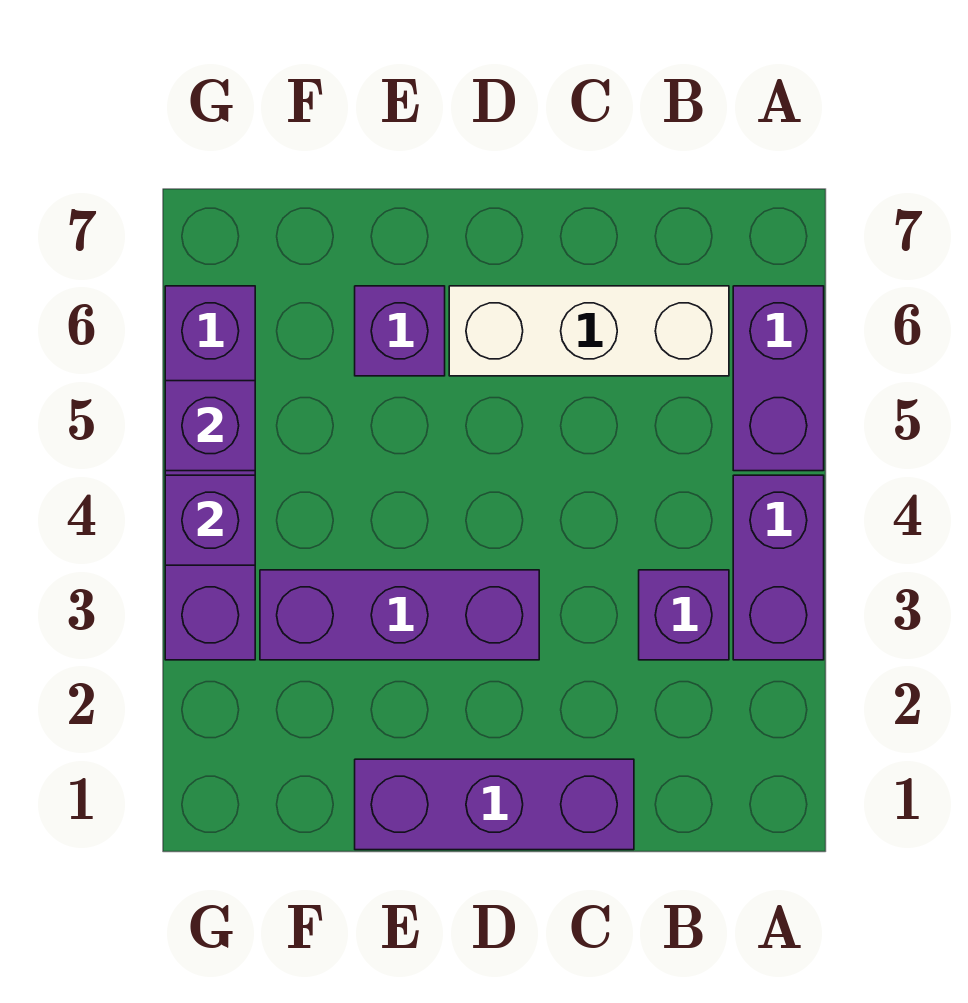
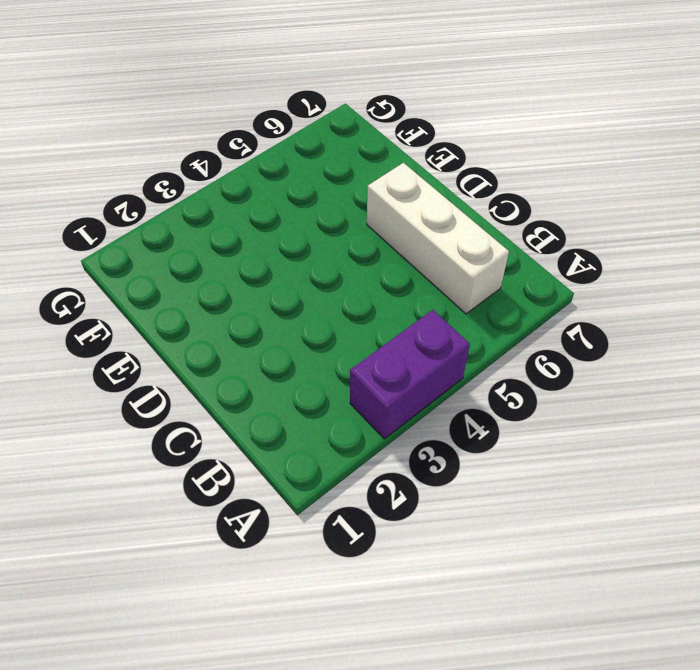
none -> purple brick A5:A6 level 1
none -> purple brick B3 level 1

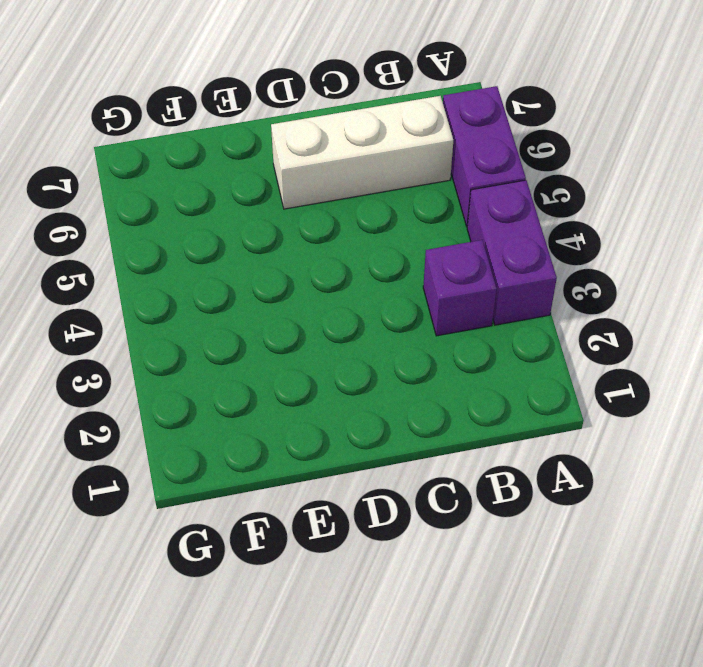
none -> purple brick C1:E1 level 1
none -> purple brick D3:F3 level 1

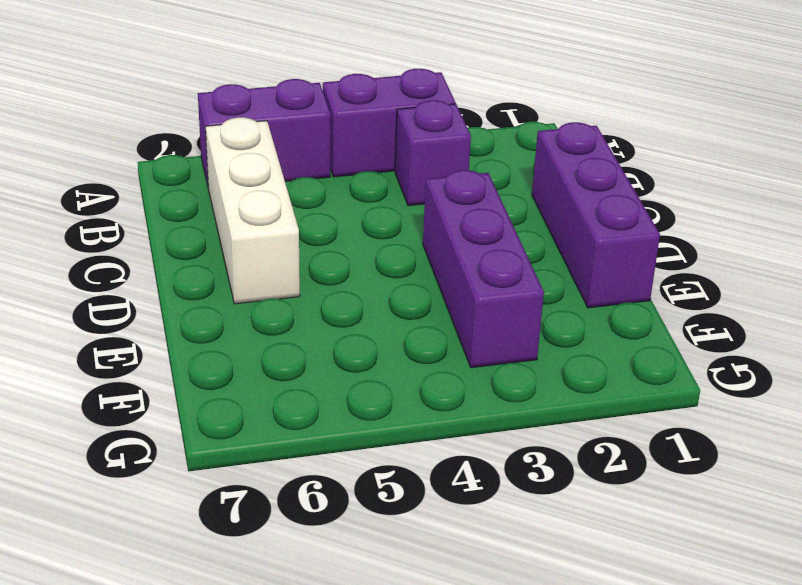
none -> purple brick E6 level 1
none -> purple brick G3:G6 level 1

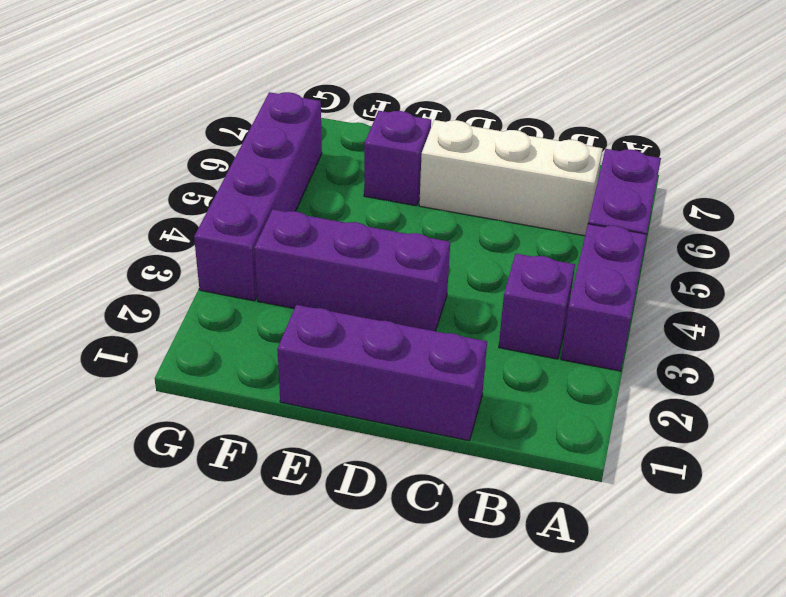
none -> purple brick G4 level 2
none -> purple brick G5 level 2

